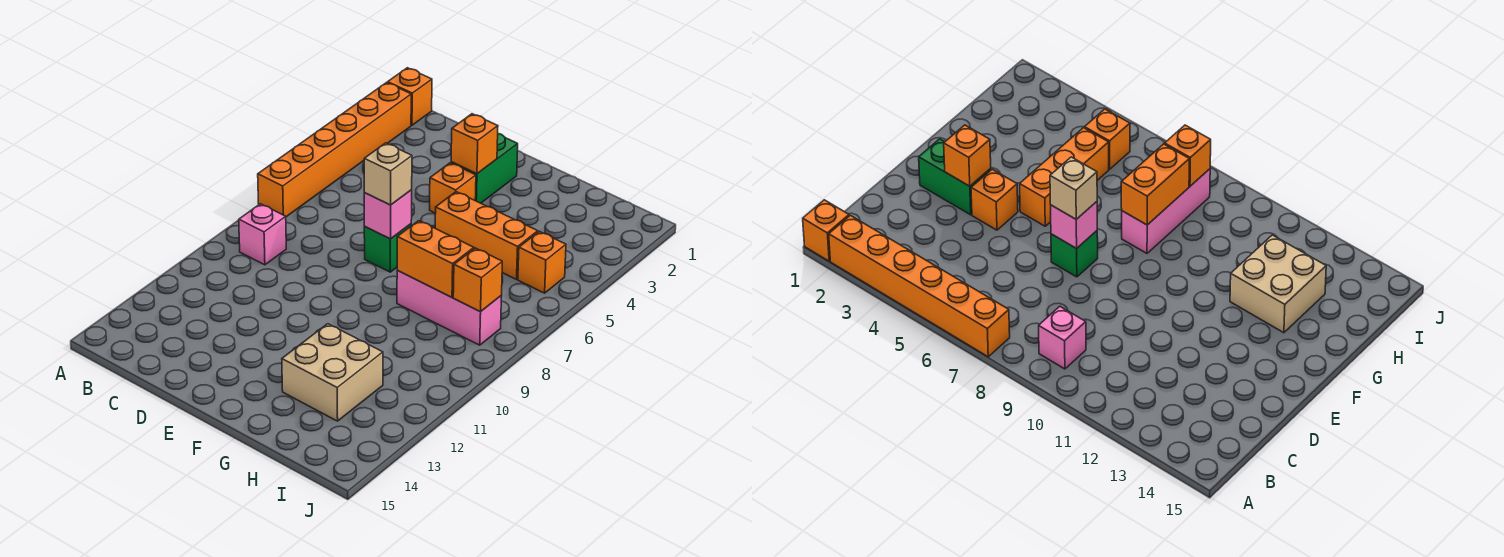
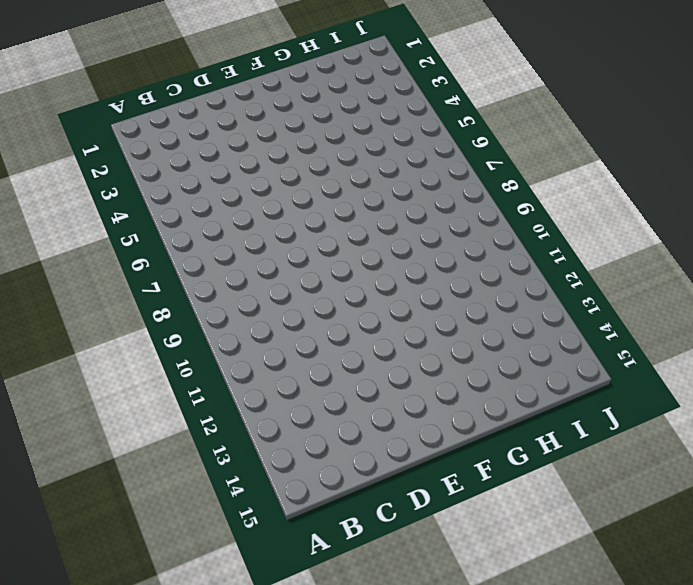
none -> orange brick A1 level 1
none -> orange brick A2:A7 level 1
none -> pink brick B9 level 1

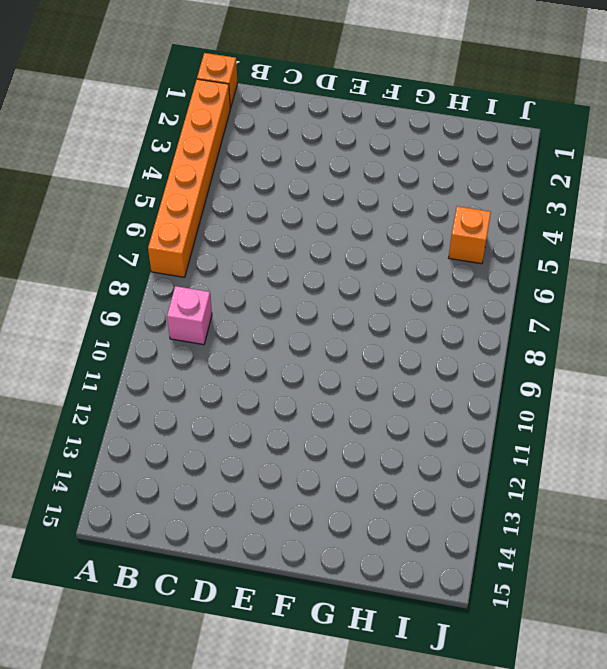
none -> green brick E2:E3 level 1
none -> orange brick E4 level 1
none -> green brick E7 level 1

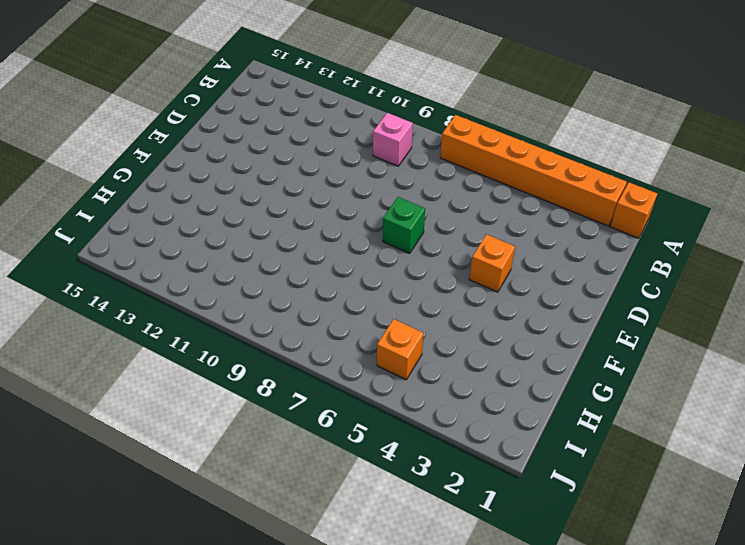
none -> green brick E2:E3 level 1
none -> orange brick F5:H5 level 1
none -> pink brick G8:I8 level 1

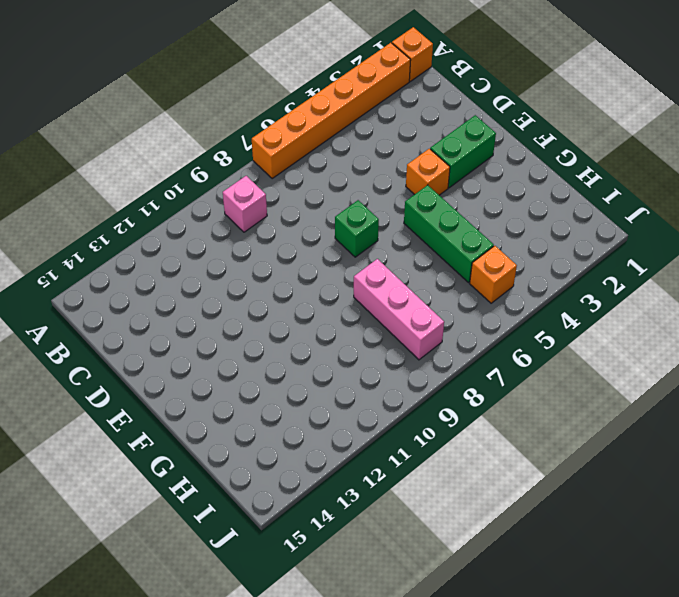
green brick F5:H5 level 1 -> orange brick F5:H5 level 1
none -> tan brick G12:H13 level 1
none -> orange brick E3 level 2
none -> pink brick E7 level 2

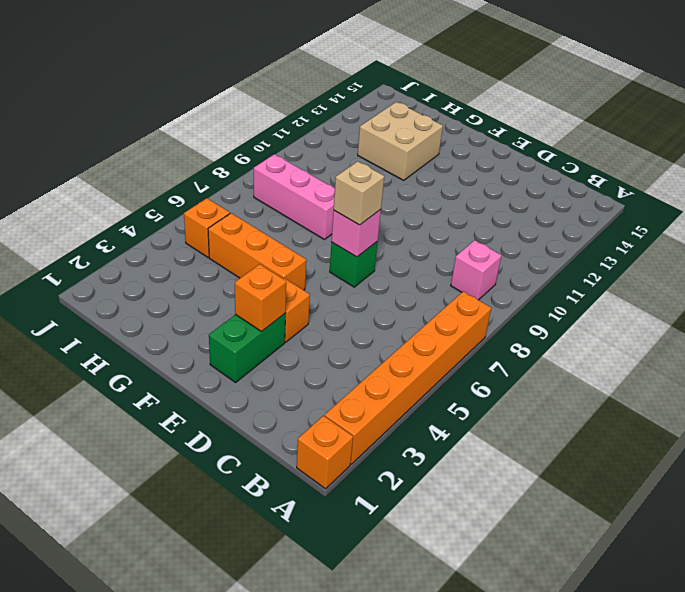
none -> orange brick G8:H8 level 2
none -> orange brick I8 level 2

